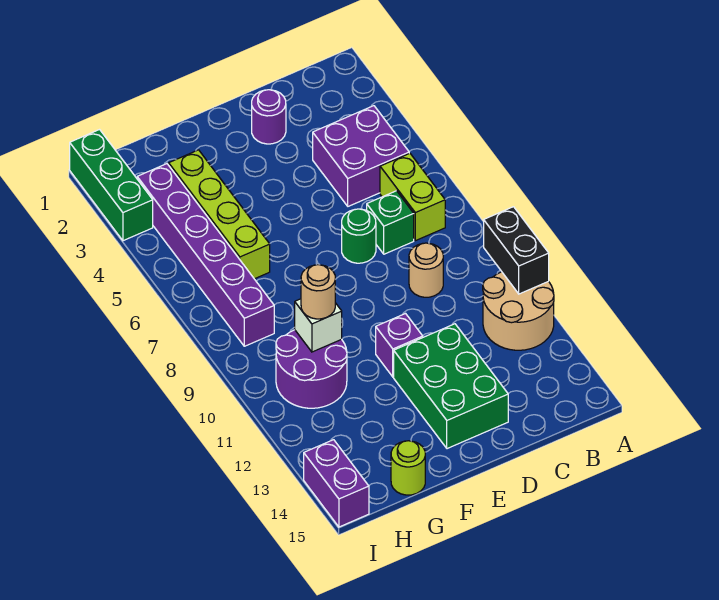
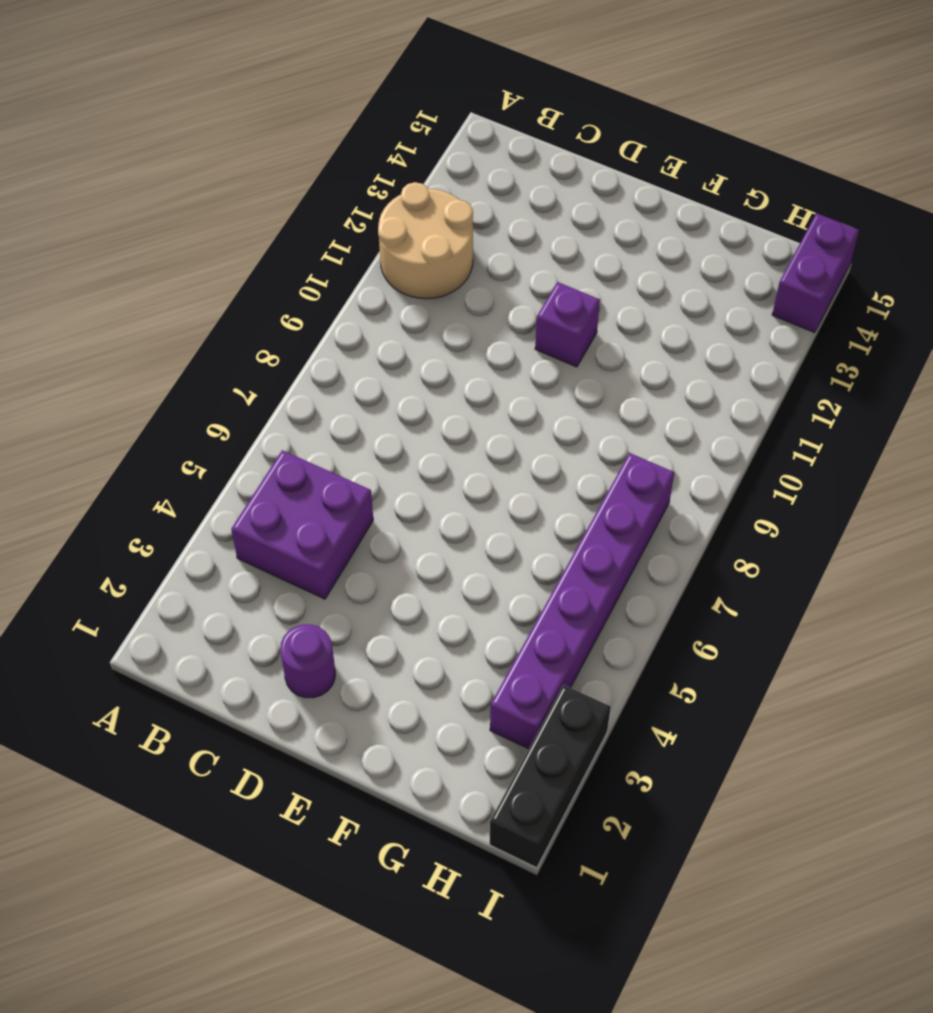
black brick I1:I3 level 1 -> green brick I1:I3 level 1
none -> lime brick B6:B7 level 1
none -> green brick C7 level 1
none -> tan round brick C9 level 1

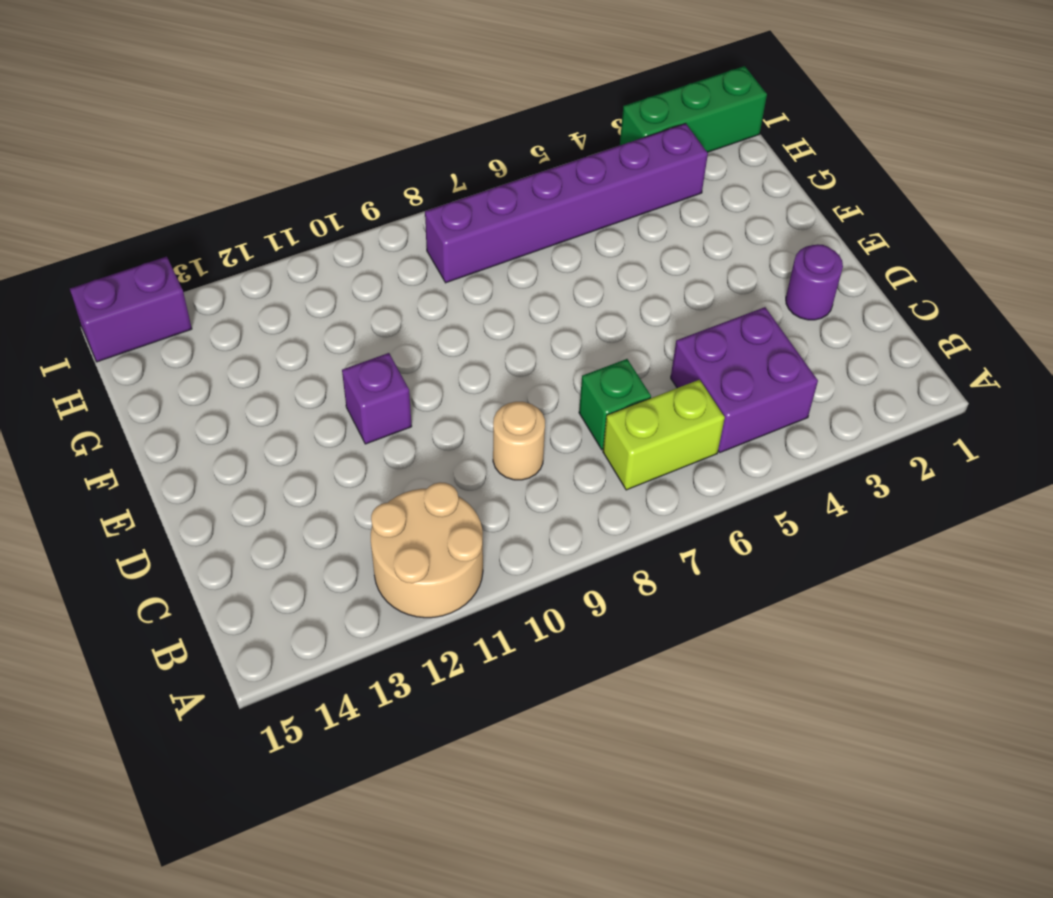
none -> green round brick D7 level 1
none -> green brick D12:E14 level 1
none -> lime brick G3:G6 level 1

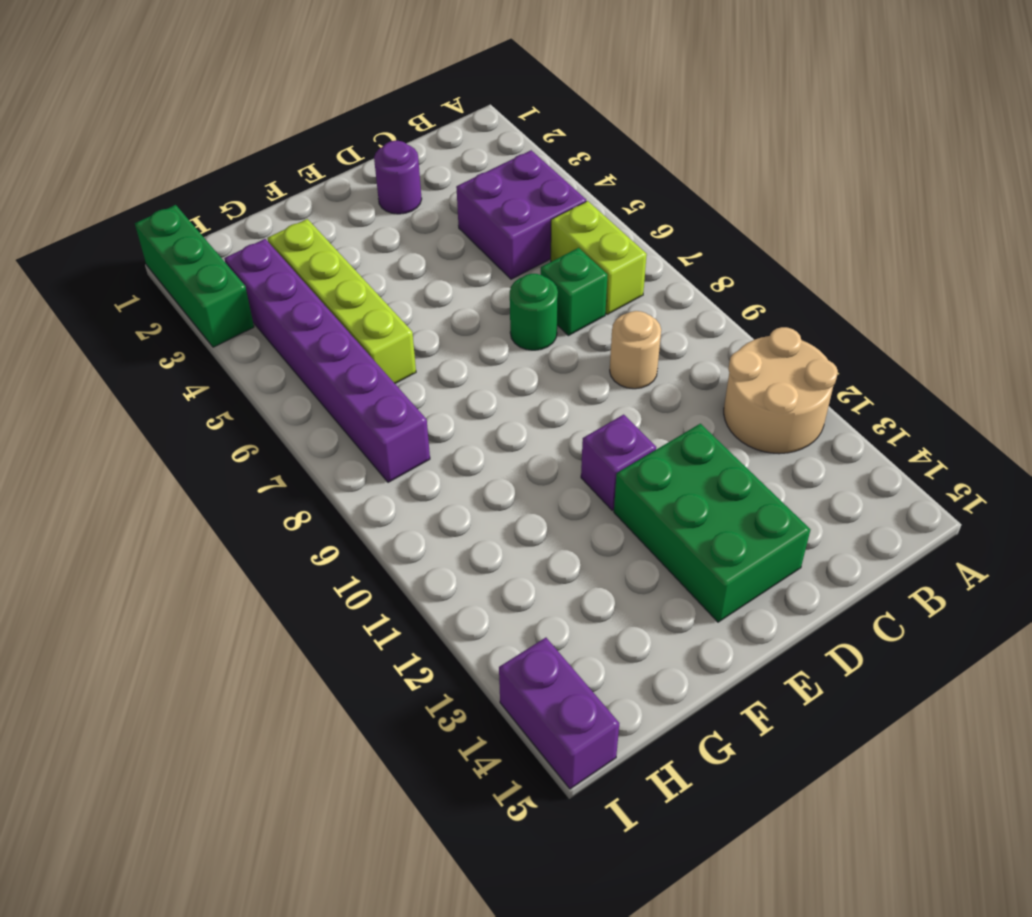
none -> purple round brick G10:H11 level 1
none -> lime round brick G15 level 1
none -> black brick A10:A11 level 2

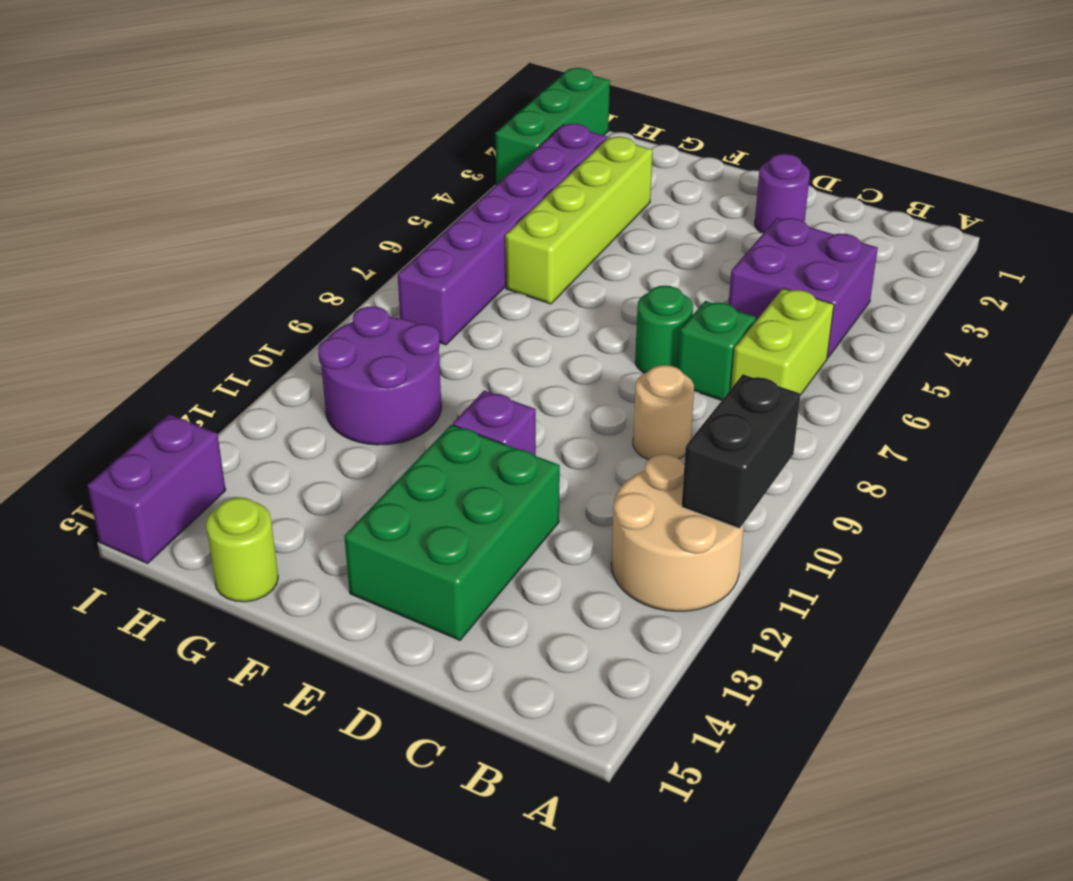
none -> white brick G10 level 2
none -> tan round brick G10 level 3

